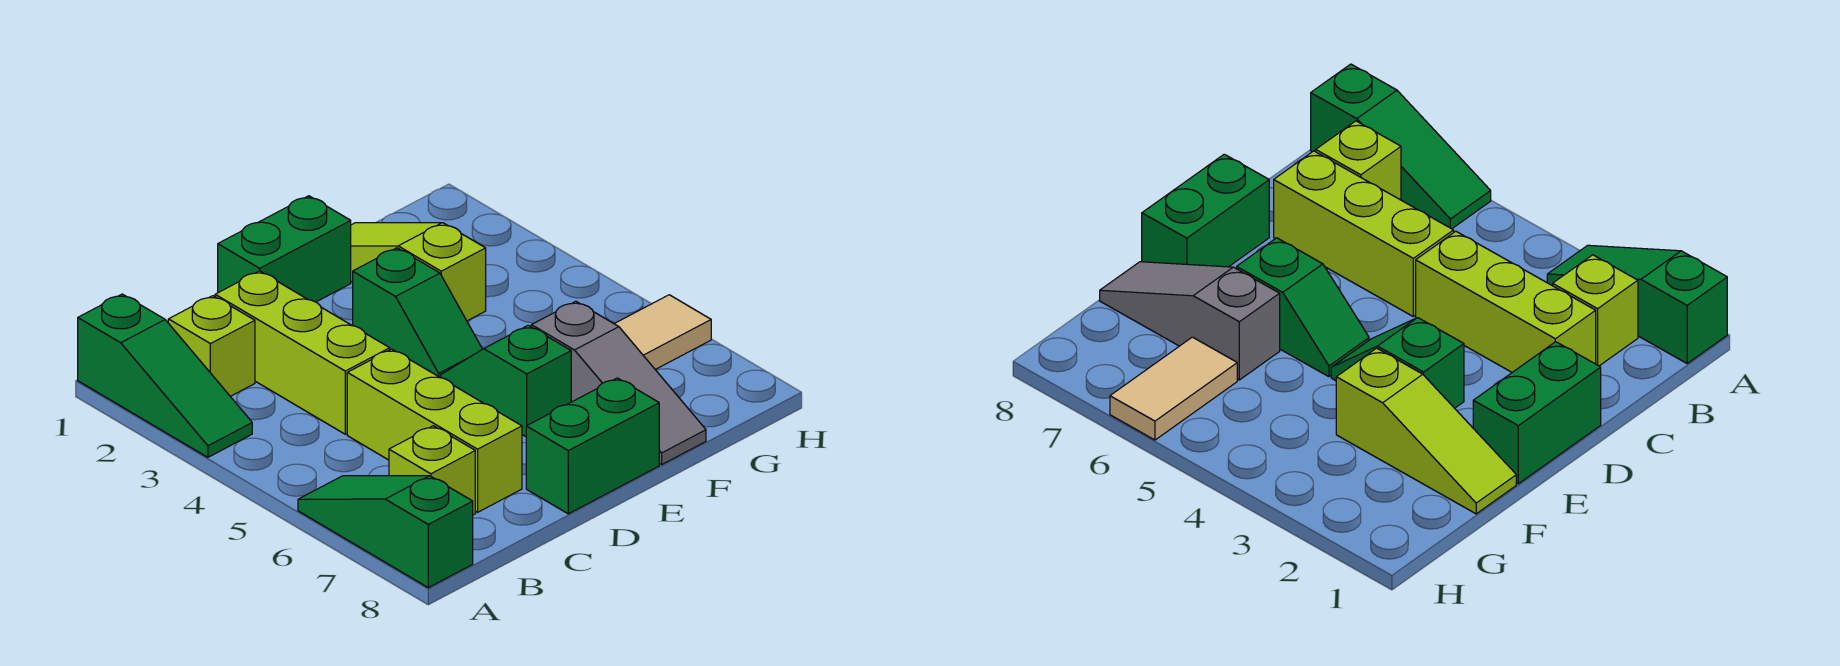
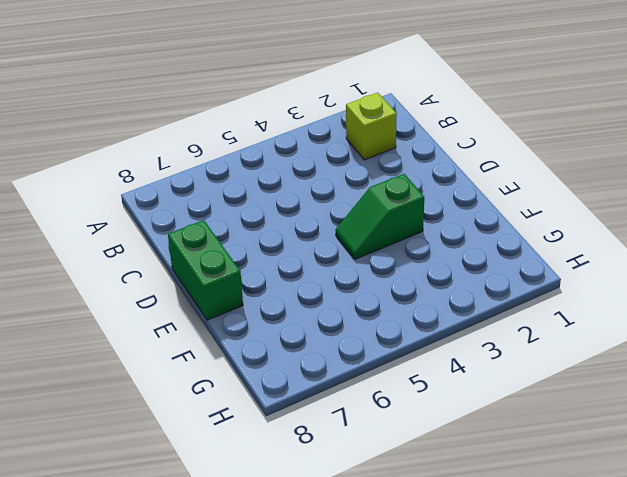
none -> green slope A1:A3 level 1 top 1
none -> green slope A6:A8 level 1 top 8
none -> lime brick B7 level 1

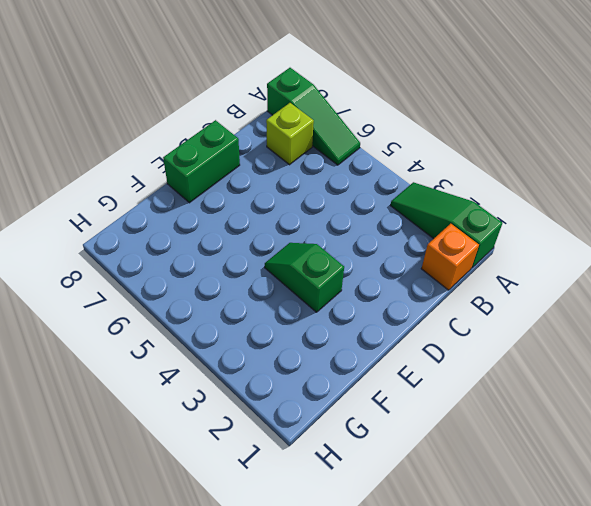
orange brick B1 level 1 -> none
none -> lime brick B2 level 1
none -> lime brick C2:C4 level 1
none -> lime brick C5:C7 level 1

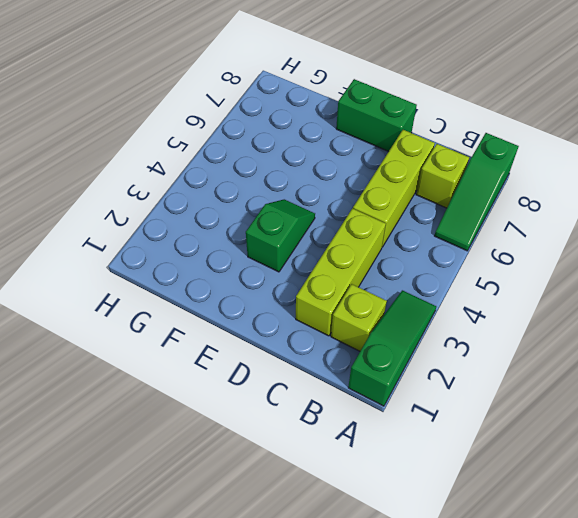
none -> green brick D1:E1 level 1
none -> green slope E5:E6 level 1 top 6
none -> lime slope F1:F3 level 1 top 3

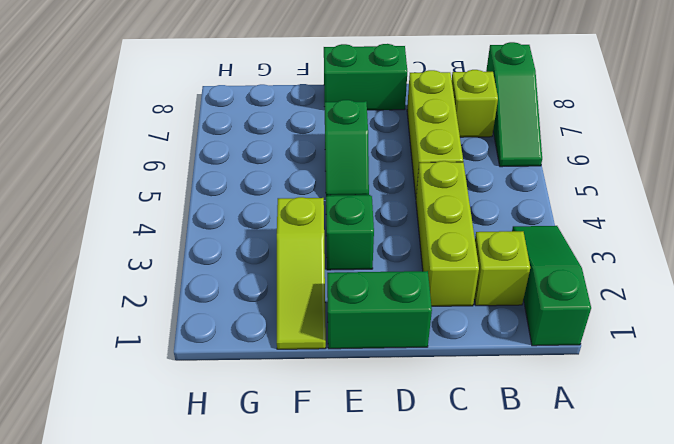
none -> grey slope F6:F8 level 1 top 6
none -> tan tile G6:H6 level 1

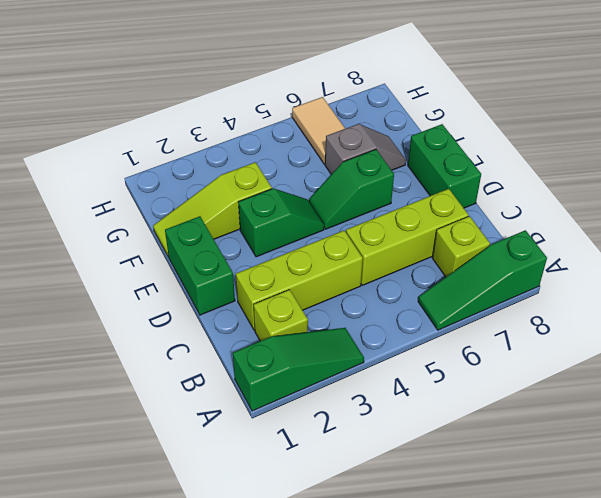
grey slope F6:F7 level 1 top 6 -> grey slope F6:F8 level 1 top 6

